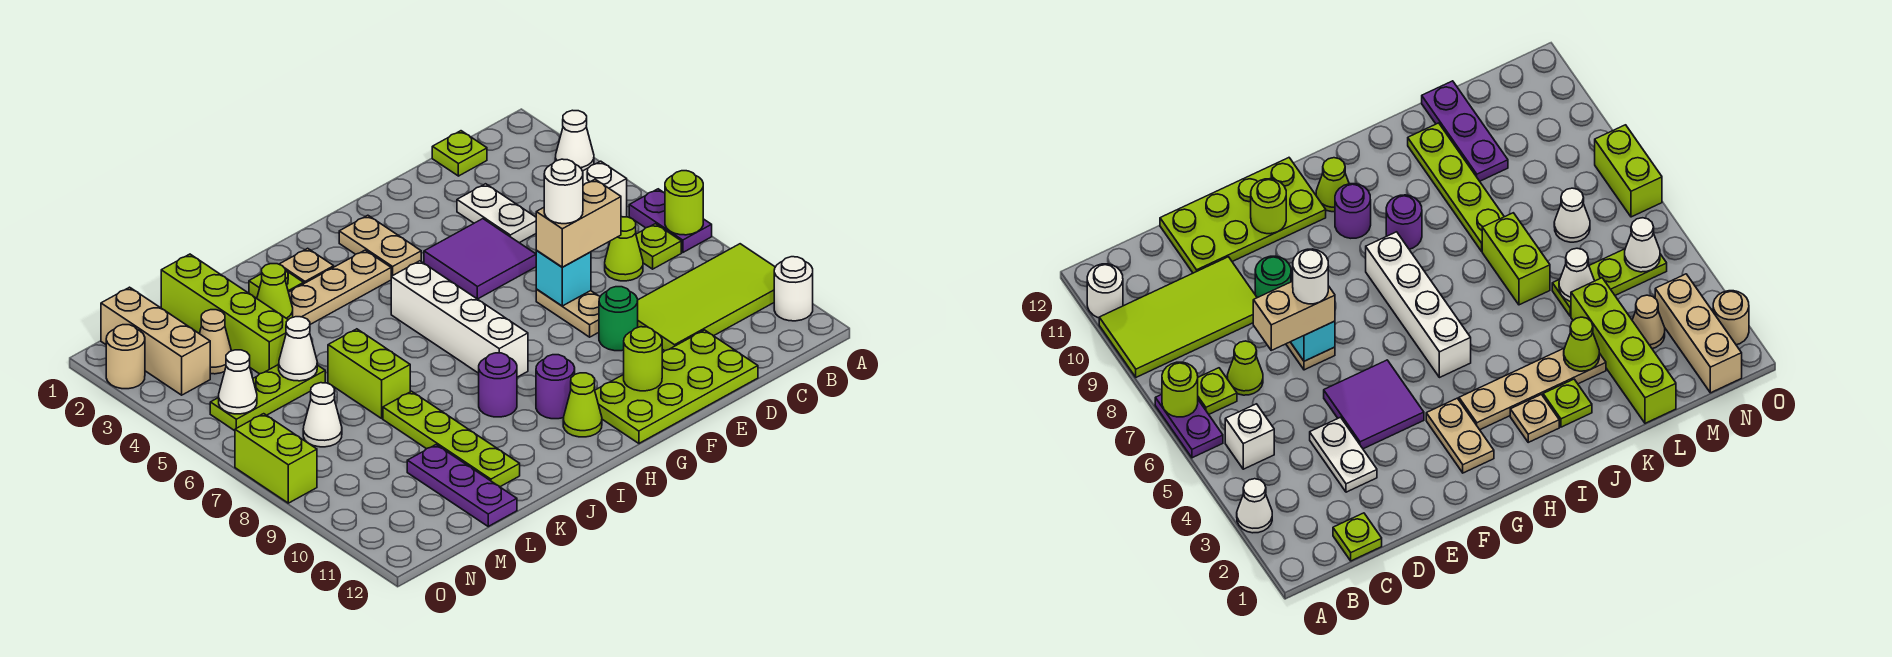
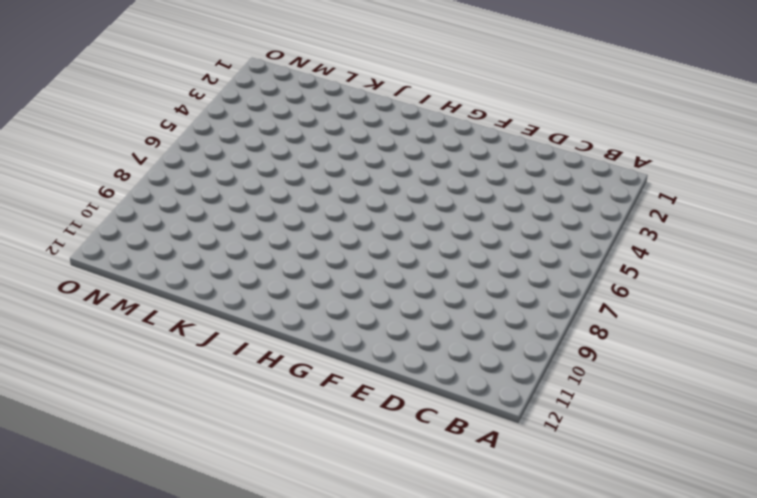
none -> white cone A3 level 1
none -> purple plate A6:A7 level 1
none -> lime tile A9:D10 level 1
none -> white round brick A11 level 1

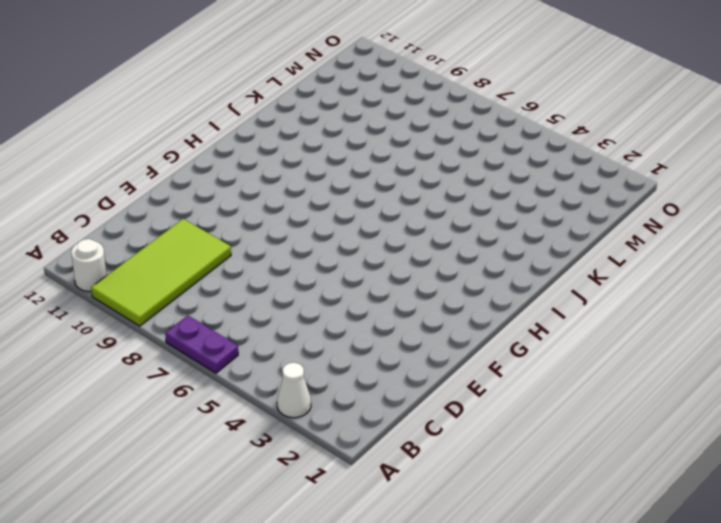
none -> white brick B5 level 1
none -> lime plate B7 level 1
none -> lime plate C1 level 1
none -> lime cone C7 level 1

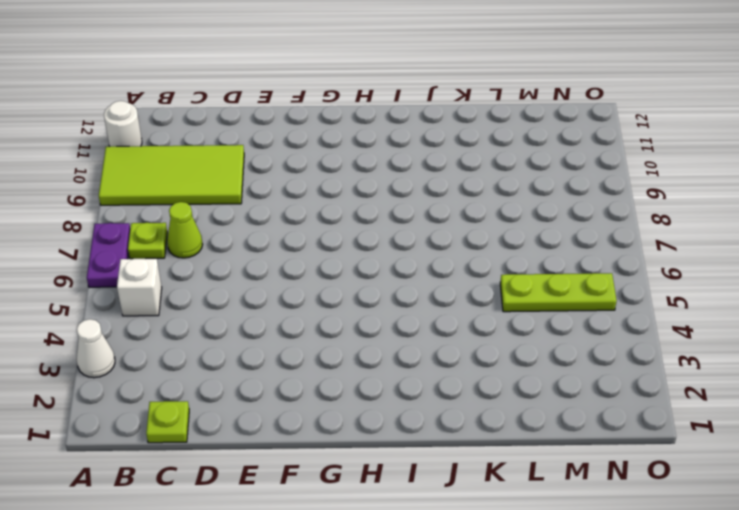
none -> white plate D3:D4 level 1
none -> lime plate D11:G12 level 1
none -> purple tile E4:F5 level 1
none -> tan plate E7:E8 level 1

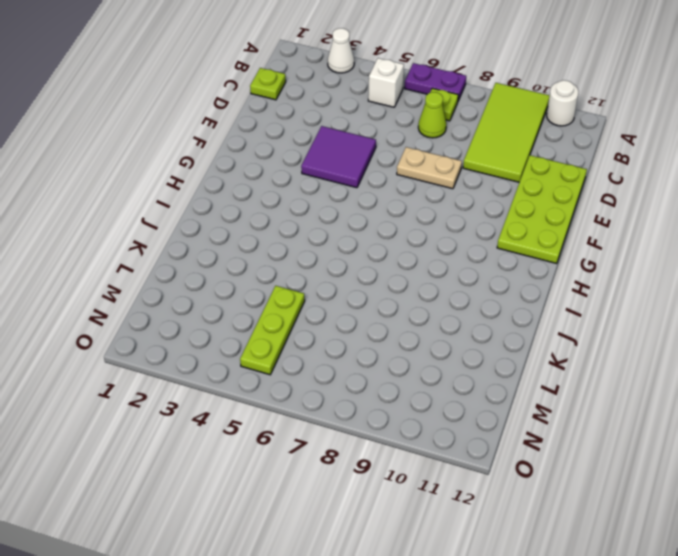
none -> white plate D3:D4 level 1
none -> green round brick E9 level 1
none -> tan plate G2:G3 level 1
none -> tan plate H3:K3 level 1

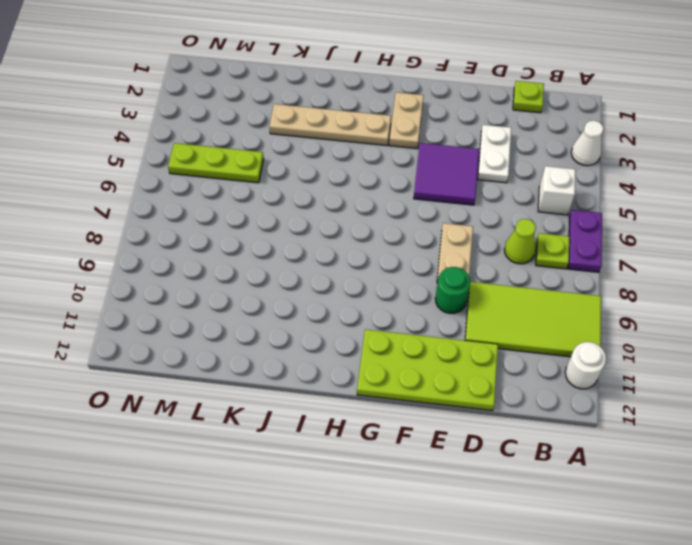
none -> white brick H5:H8 level 1
none -> purple round brick H10 level 1
none -> lime cone H11 level 1
none -> tan plate I2 level 1

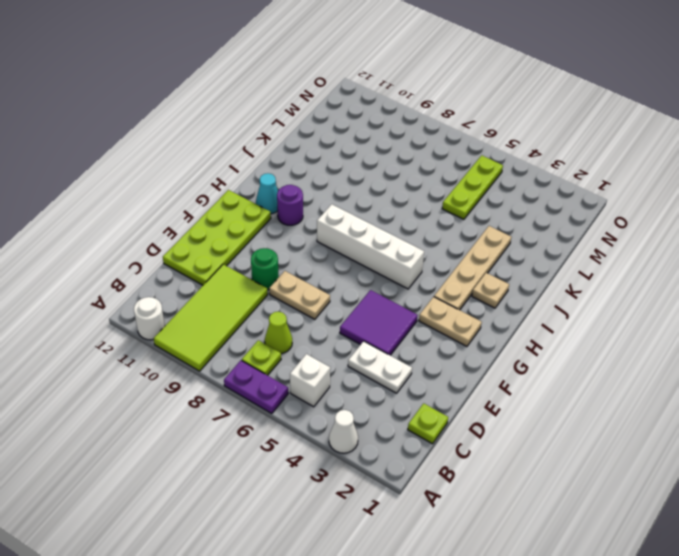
cyan cone H11 level 1 -> lime cone H11 level 1
none -> purple round brick I9 level 1
none -> lime plate J2 level 1
none -> lime brick K6:K7 level 1
none -> lime plate K8:K11 level 1

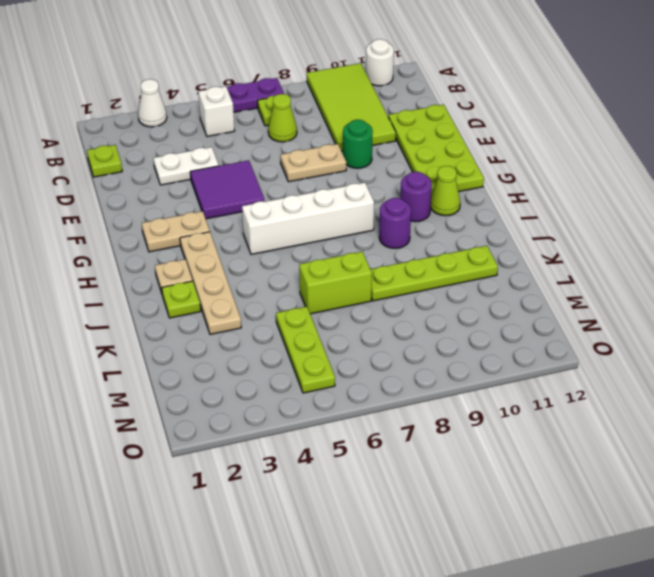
none -> lime brick L1:L4 level 1
none -> purple plate L10:L12 level 1
none -> tan cone M3 level 1
none -> white cone M7 level 1

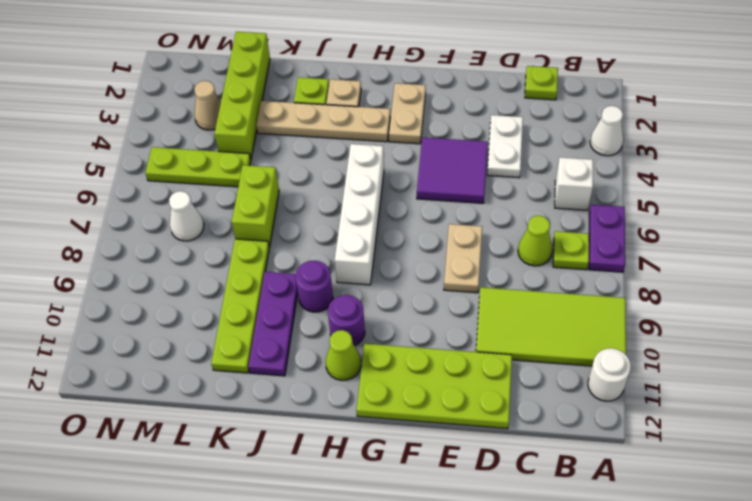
purple plate J9:J11 level 1 -> purple plate L10:L12 level 1
none -> green round brick E9 level 1
none -> tan brick N1:N3 level 1
none -> tan round brick O2 level 1
none -> lime brick O7:O8 level 1

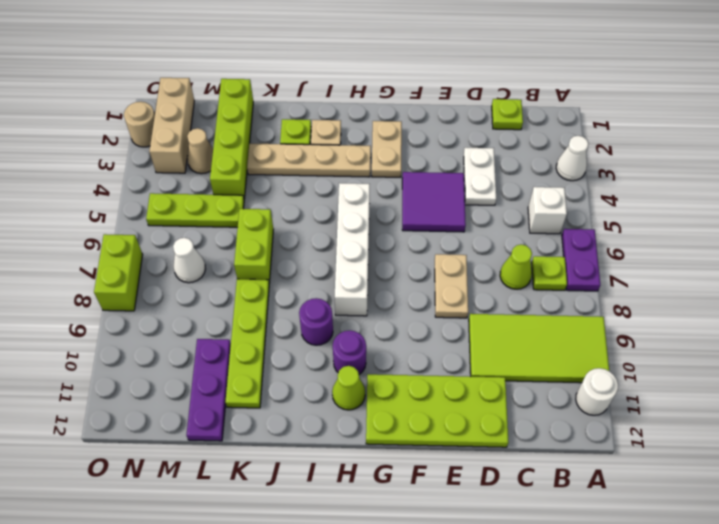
none -> green round brick E9 level 1
none -> lime round brick A7 level 2
none -> cyan brick E7 level 2
none -> lime round brick F11 level 2

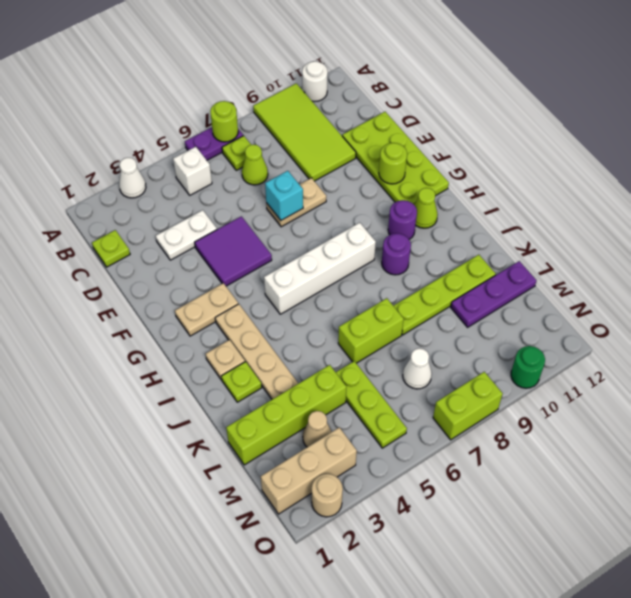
green round brick O10 level 1 -> green round brick E9 level 1
none -> lime cone K3 level 2
none -> white cone L5 level 2
none -> white cone N5 level 2
none -> tan brick D7:E7 level 3

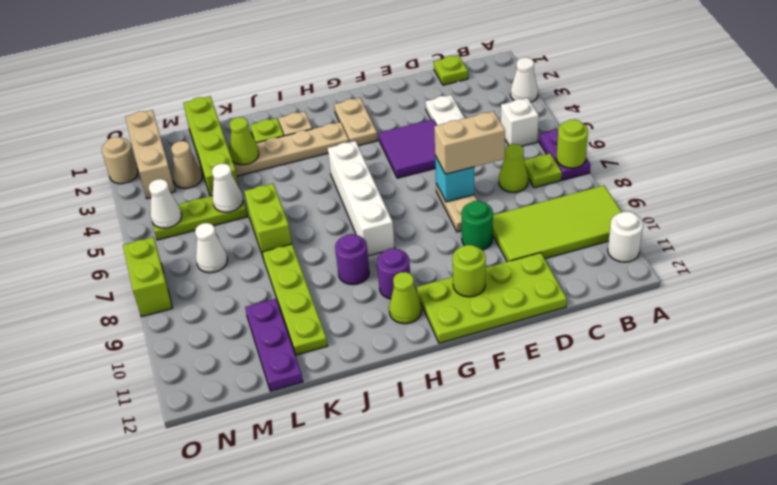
none -> white round brick E7 level 4

